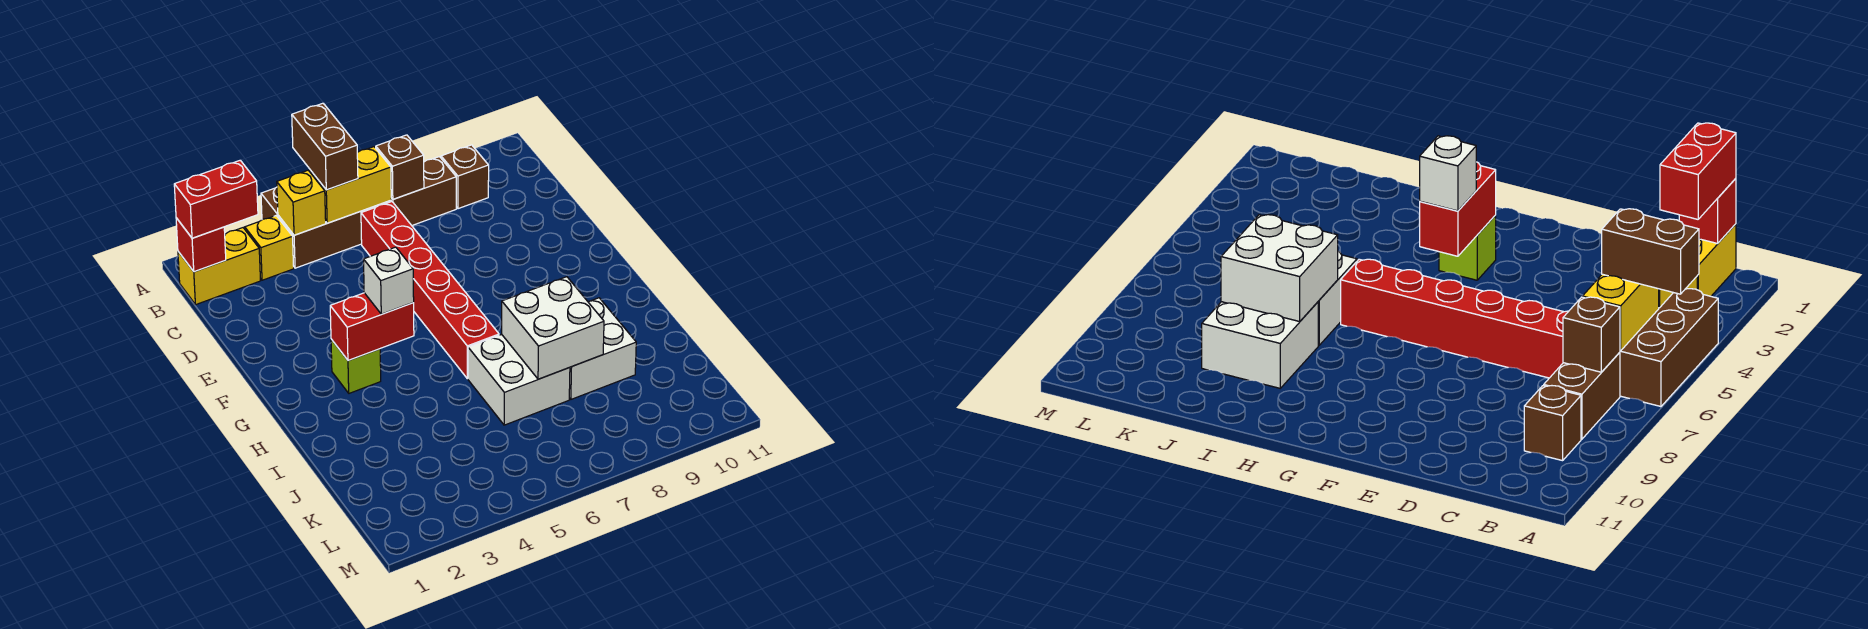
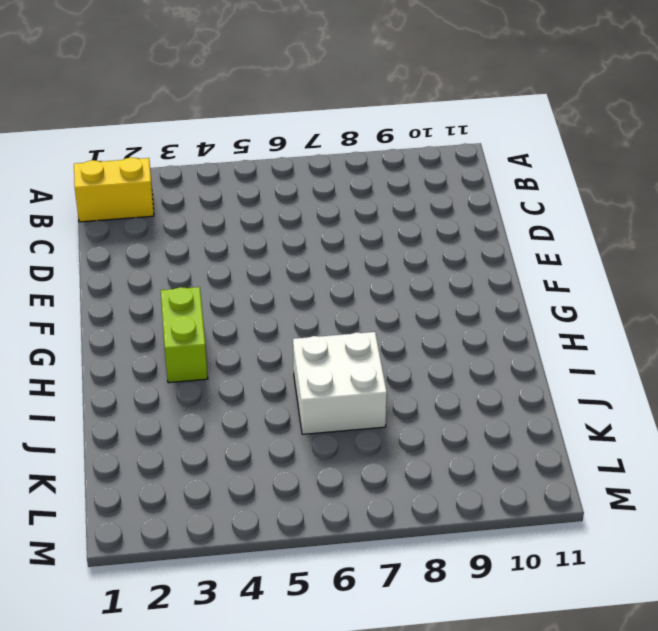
lime brick G3:H3 level 1 -> lime brick G3 level 1
none -> brown brick A4:B6 level 1
none -> yellow brick B3 level 1
none -> brown brick B7:B8 level 1

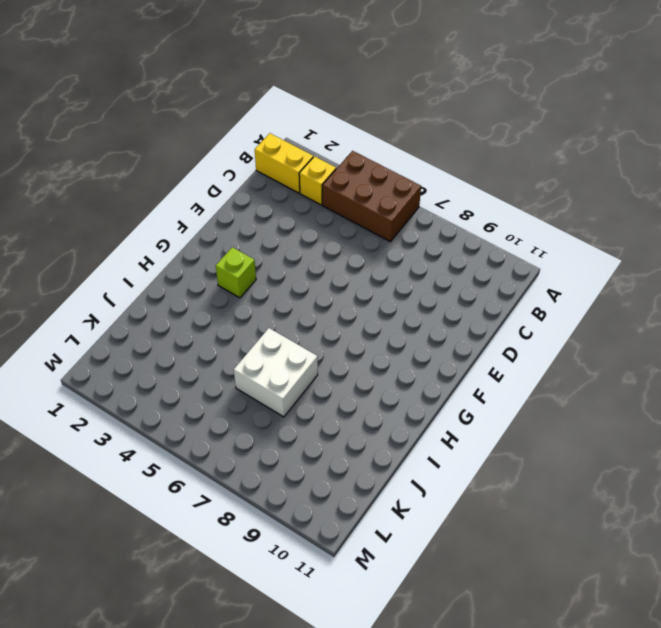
none -> brown brick B7:B8 level 1
none -> brown brick B9 level 1
none -> red brick C6:H6 level 1

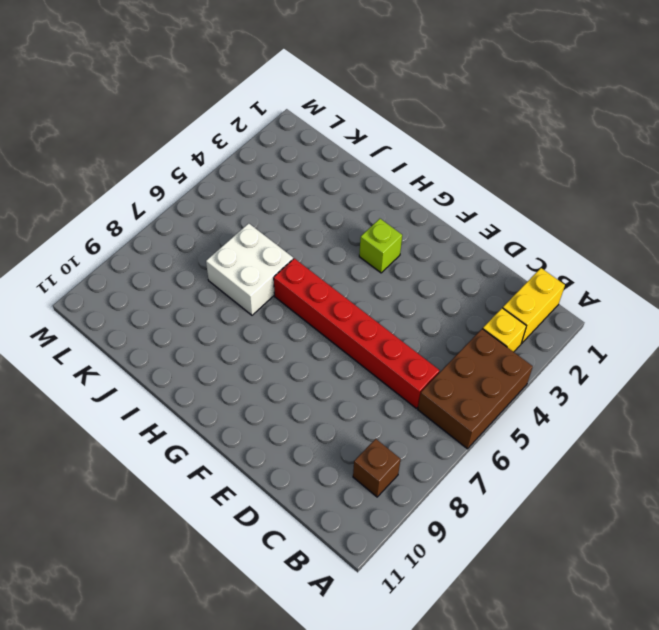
none -> brown brick B7:B8 level 1
none -> white brick I8:J9 level 1
none -> red brick B1 level 2

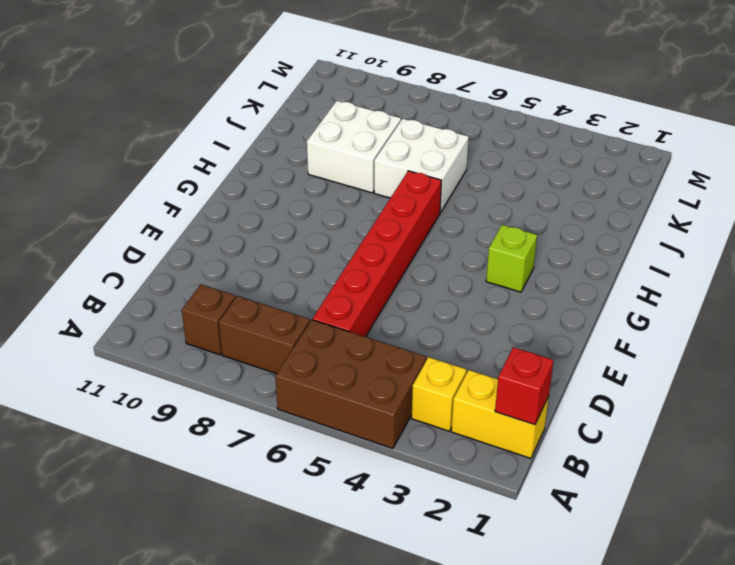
none -> yellow brick B4 level 2
none -> yellow brick B5:B6 level 2
none -> brown brick B7 level 2

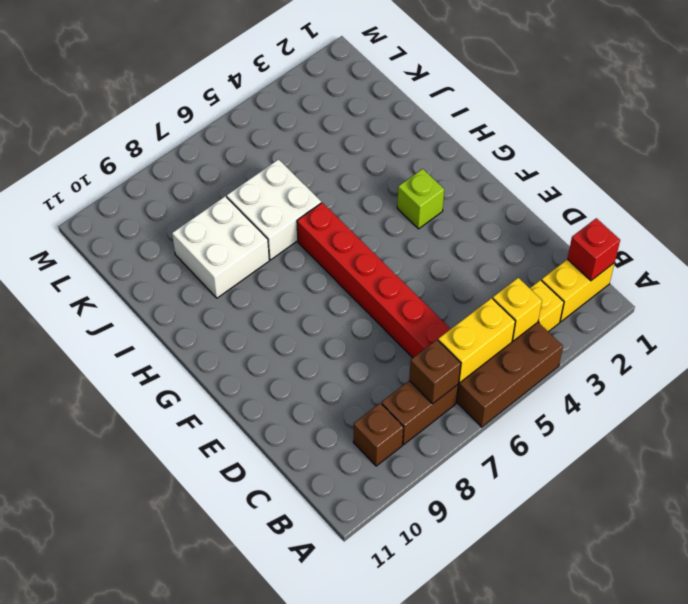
none -> red brick G3:G4 level 2
none -> white brick I7:J8 level 2
none -> brown brick A5:B5 level 3

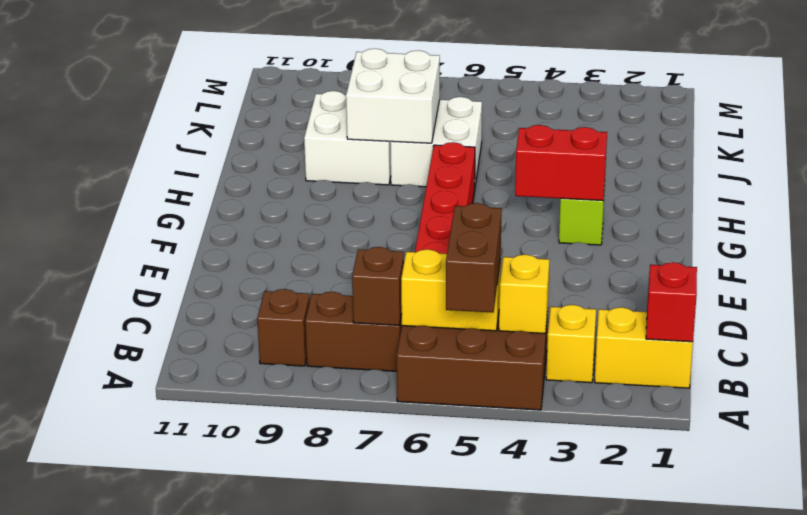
none -> red brick B1:B2 level 3
none -> white brick G4 level 3

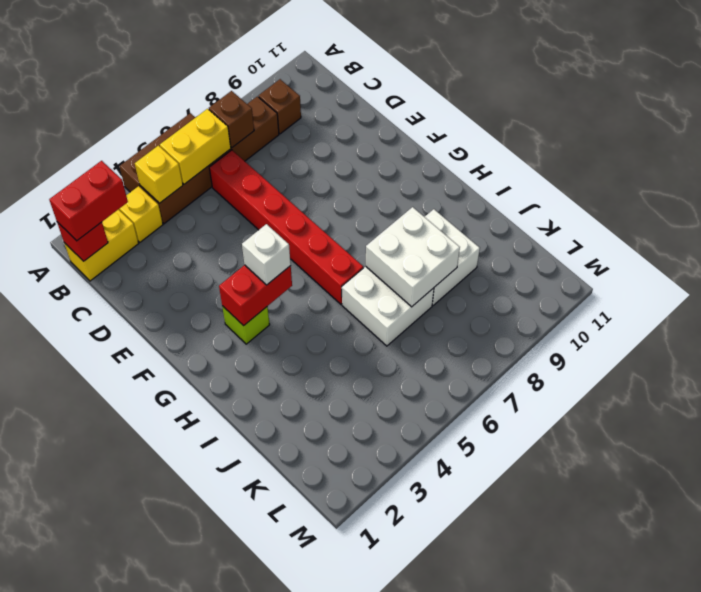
none -> brown brick A5:B5 level 3

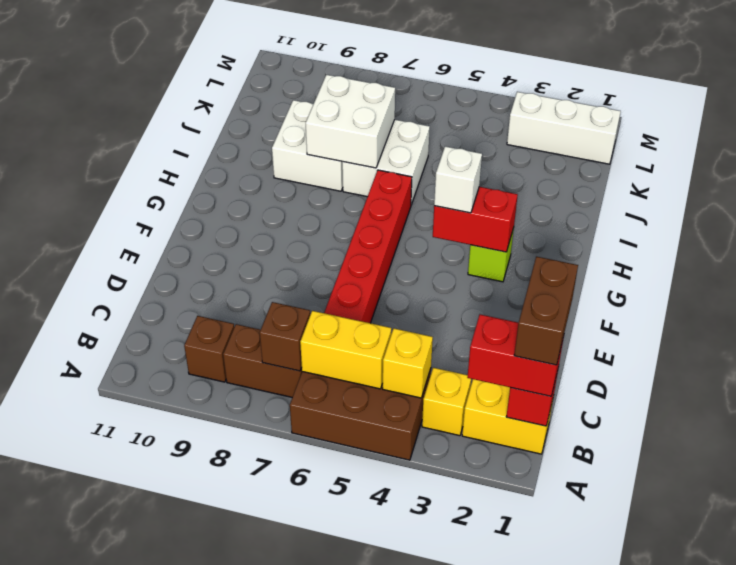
brown brick B1:C1 level 4 -> brown brick A5:B5 level 3
white brick L1:L3 level 1 -> none

